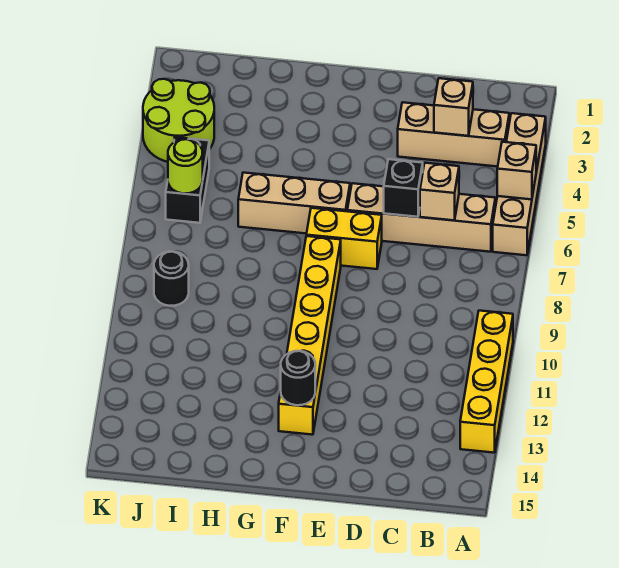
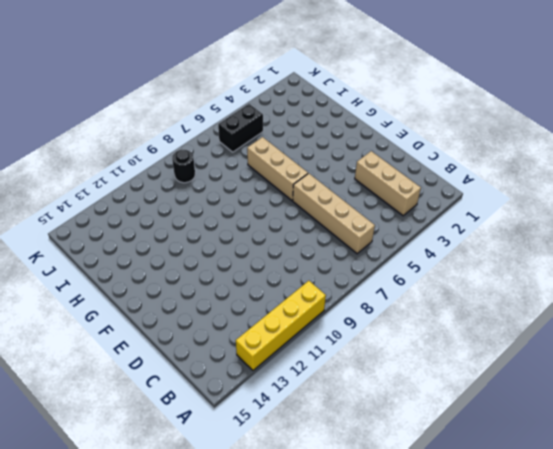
none -> tan brick A3:A6 level 1
none -> yellow brick E7:F7 level 1
none -> yellow brick F8:F13 level 1

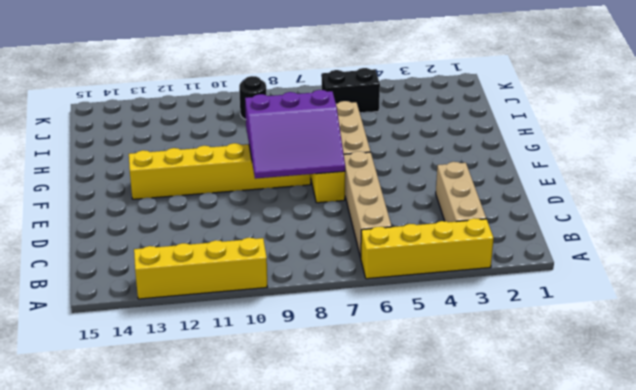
yellow brick A3:A6 level 1 -> tan brick A3:A6 level 1
purple slope E7:G9 level 2 top G -> none
none -> lime round brick J3:K4 level 1
none -> tan brick A5 level 2
none -> tan brick C3 level 2

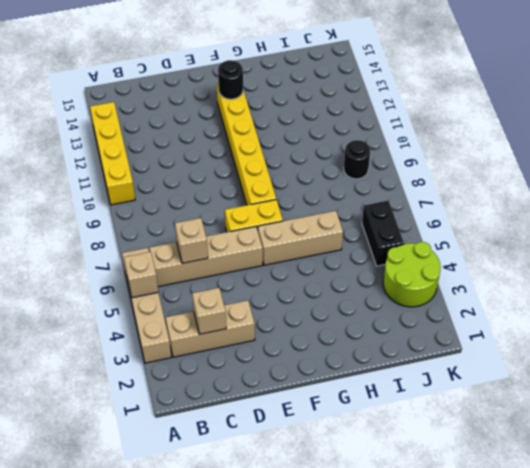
none -> black brick D6 level 2
none -> lime round brick J6 level 2

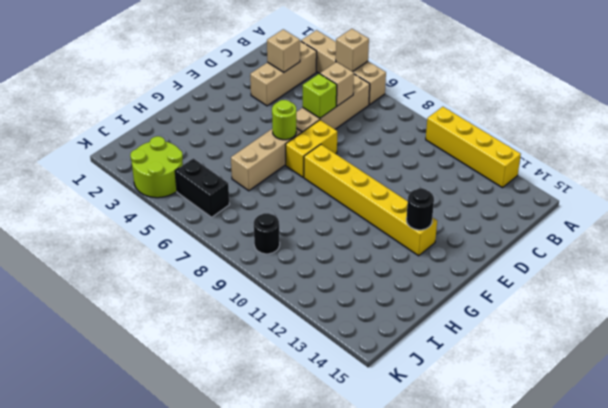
lime brick D6 level 2 -> black brick D6 level 2
lime round brick F6 level 2 -> lime round brick J6 level 2

